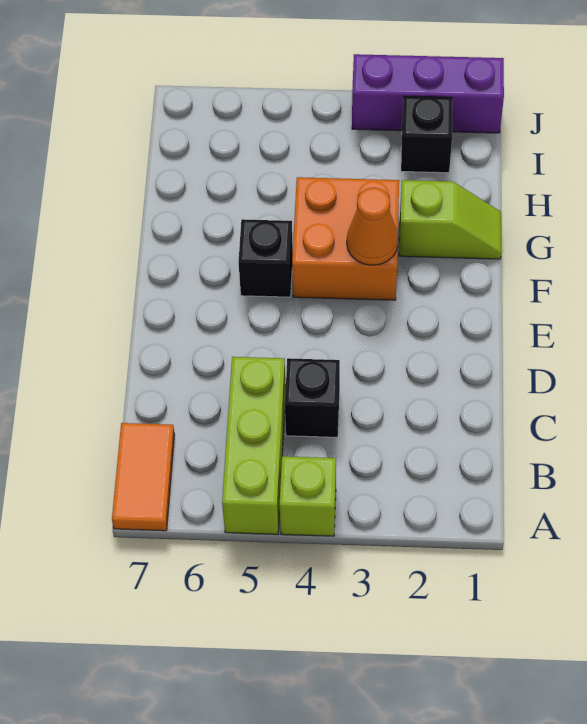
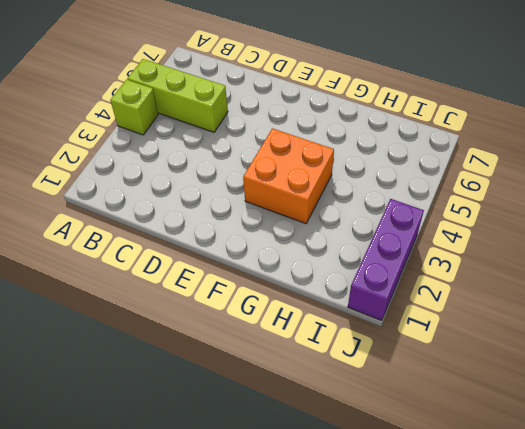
none -> orange tile A7:B7 level 1
none -> black brick C4 level 1

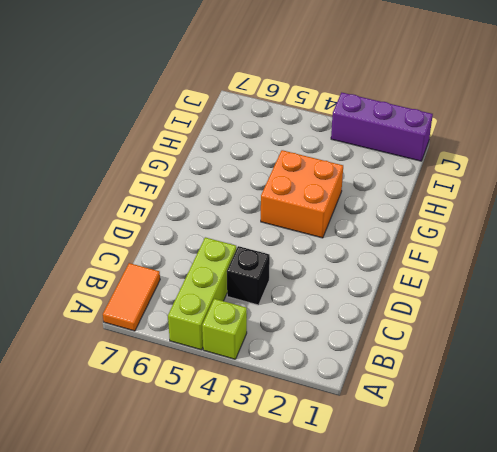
none -> black brick F5 level 1
none -> lime slope G1:G2 level 1 top 2

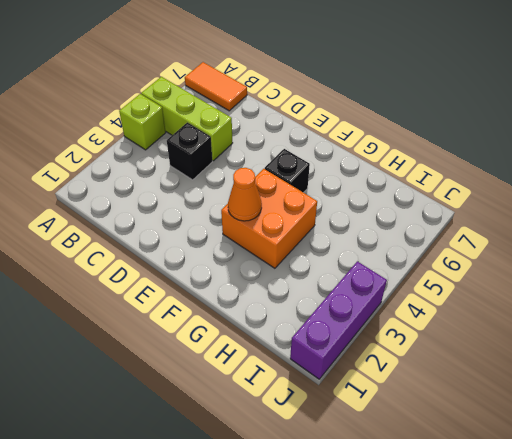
none -> lime slope G1:G2 level 1 top 2
none -> black brick I2 level 1

